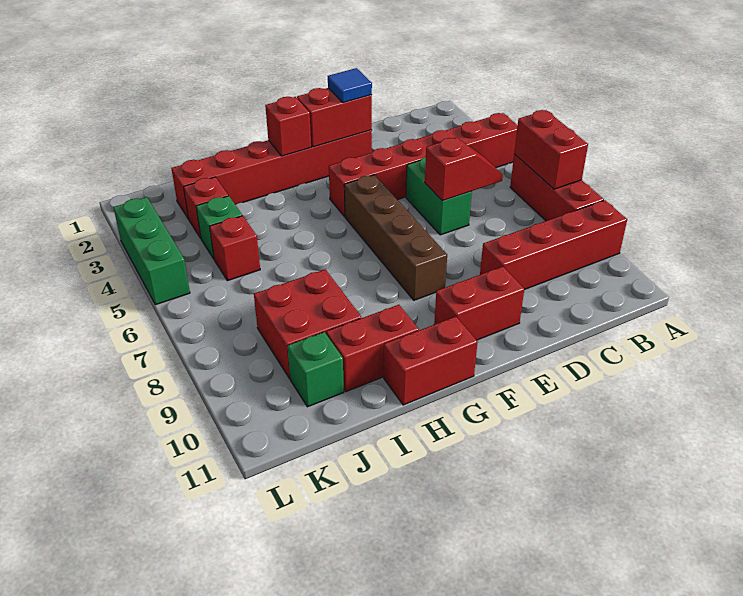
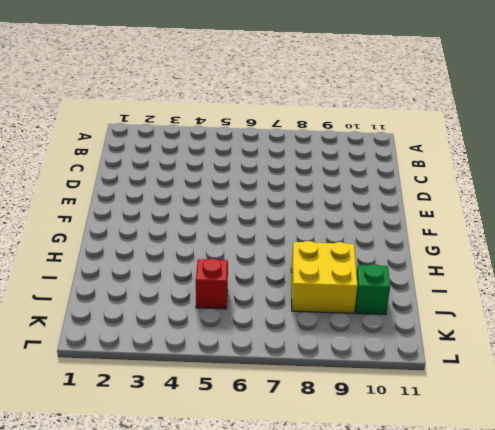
yellow brick I8:J9 level 1 -> red brick I8:J9 level 1
none -> red brick A4:F4 level 1
none -> red brick A6:A8 level 1
none -> red brick A9:D9 level 1

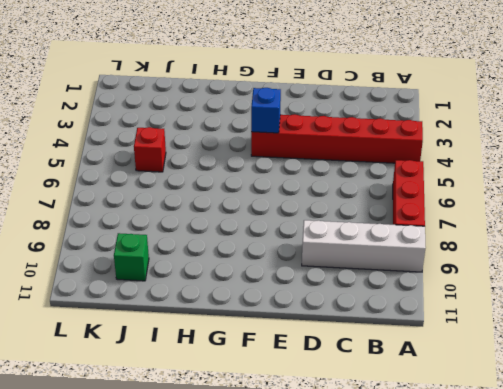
white brick A9:D9 level 1 -> red brick A9:D9 level 1
blue brick F4 level 2 -> none
none -> green brick D5:D6 level 1
none -> red brick E2:J2 level 1
none -> red brick E10:F10 level 1

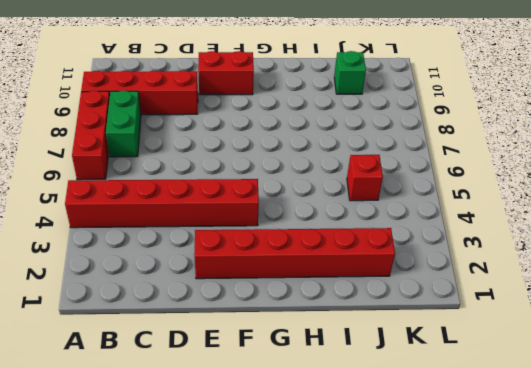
green brick B7:B8 level 1 -> green brick D5:D6 level 1
none -> brown brick F5:F8 level 1
none -> red brick G11:H11 level 1
none -> red brick H10:I10 level 1

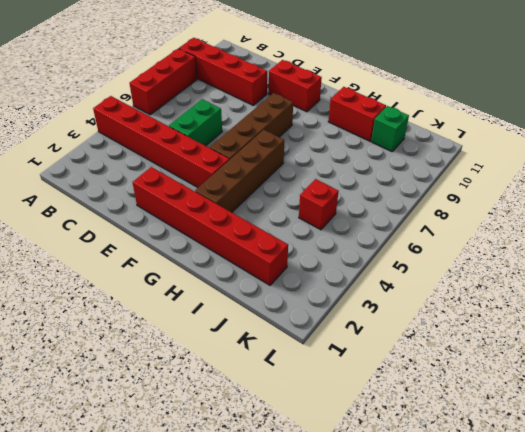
brown brick G3:G6 level 1 -> none
none -> red brick G11:H11 level 1
none -> red brick I8:J9 level 1
none -> red brick J3 level 1

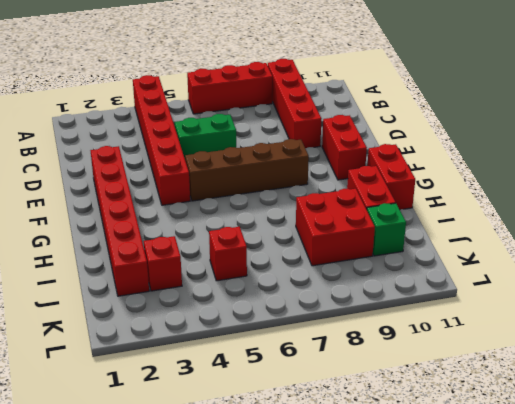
none -> green brick J4 level 1
none -> green brick L3:L5 level 1
none -> red brick A6:A7 level 2

